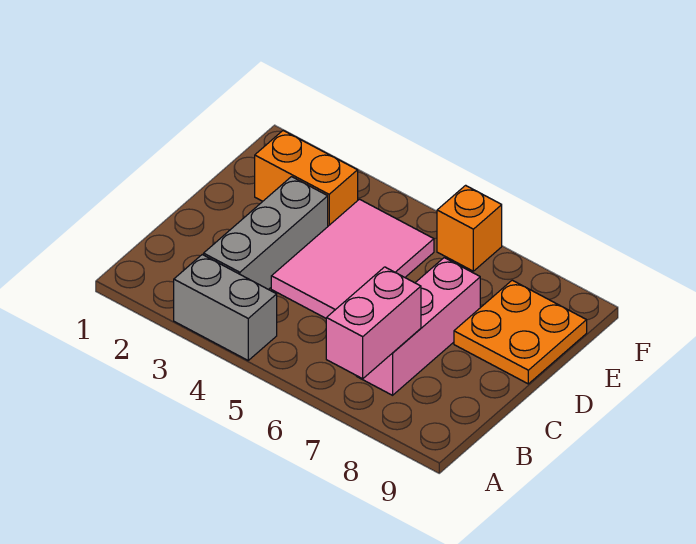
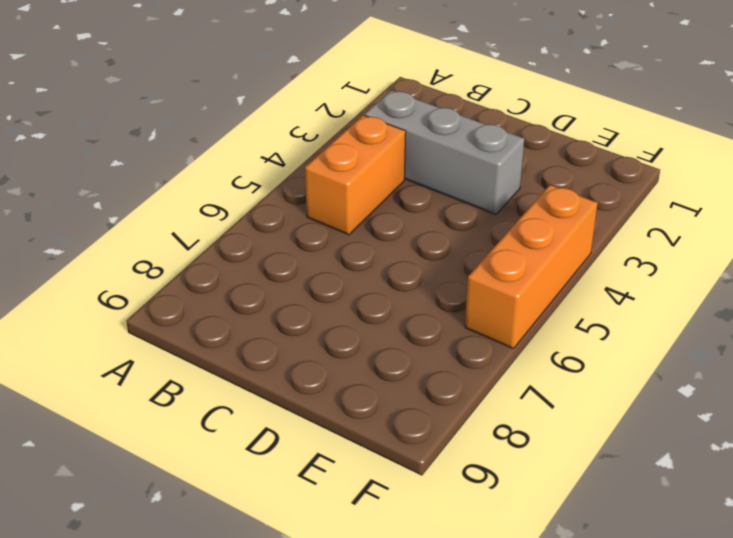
orange brick B4:B5 level 1 -> orange brick E2:E3 level 1
orange brick F4:F6 level 1 -> orange brick F6 level 1
none -> grey brick A3:A4 level 1
none -> pink brick B7:D7 level 1

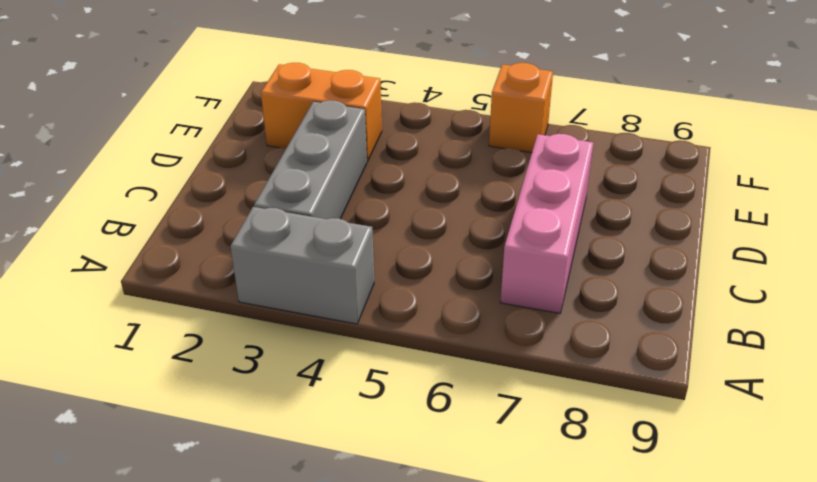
none -> pink tile C4:E5 level 1
none -> orange plate D8:E9 level 1

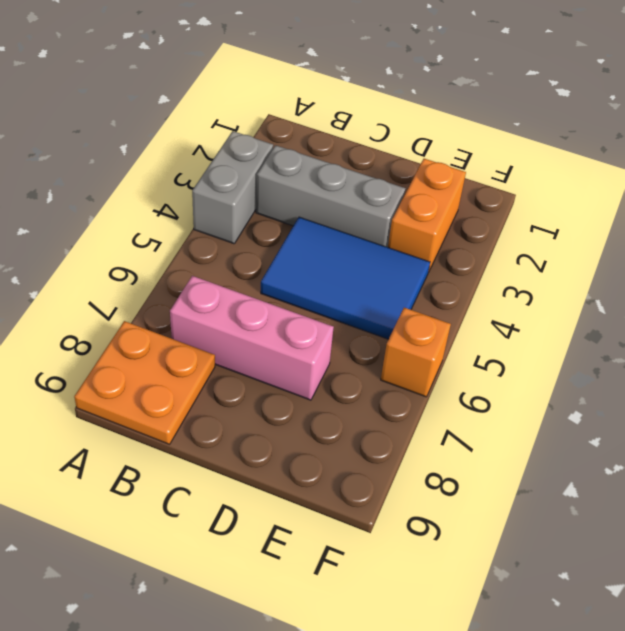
orange plate A8:B9 level 1 -> orange plate D8:E9 level 1
blue tile C4:E5 level 1 -> pink tile C4:E5 level 1
none -> pink brick A7:B7 level 2

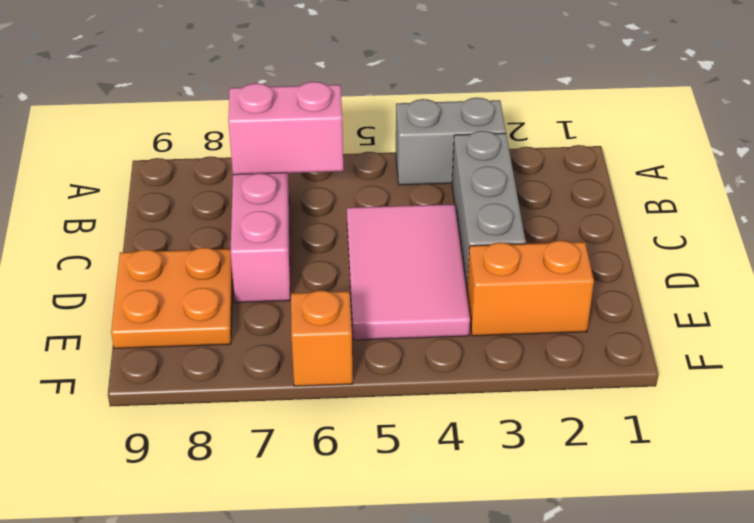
pink brick B6:B7 level 2 -> pink brick A7:B7 level 2

